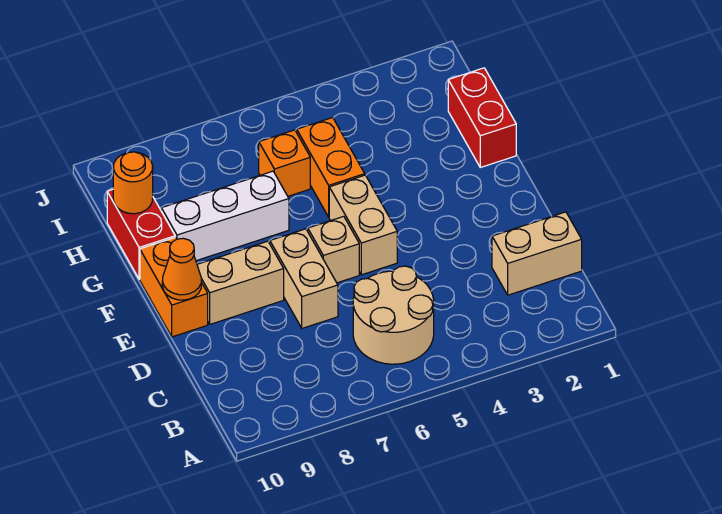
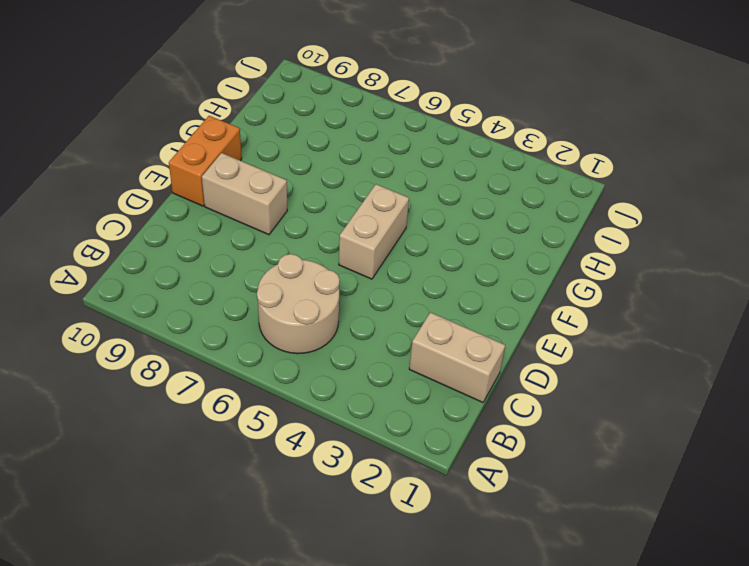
none -> tan brick D7:E7 level 1
none -> tan brick E6 level 1
none -> red brick G1:H1 level 1

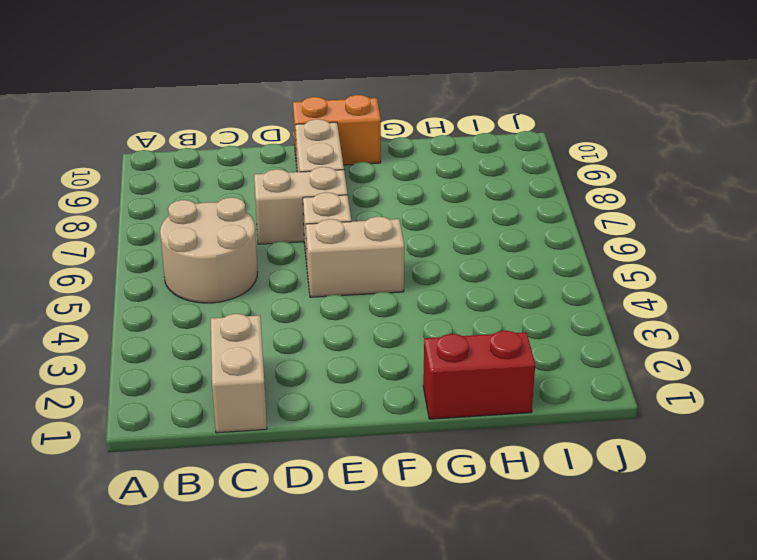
none -> orange brick G5:H5 level 1
none -> white brick G7:G9 level 1
none -> red brick G10:H10 level 1

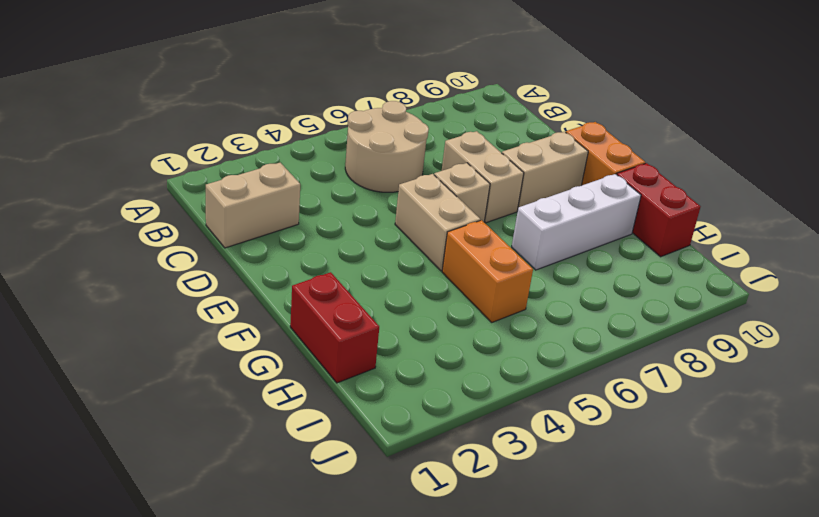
none -> orange brick H6 level 1
none -> orange cone E10 level 2
none -> orange round brick H10 level 2

